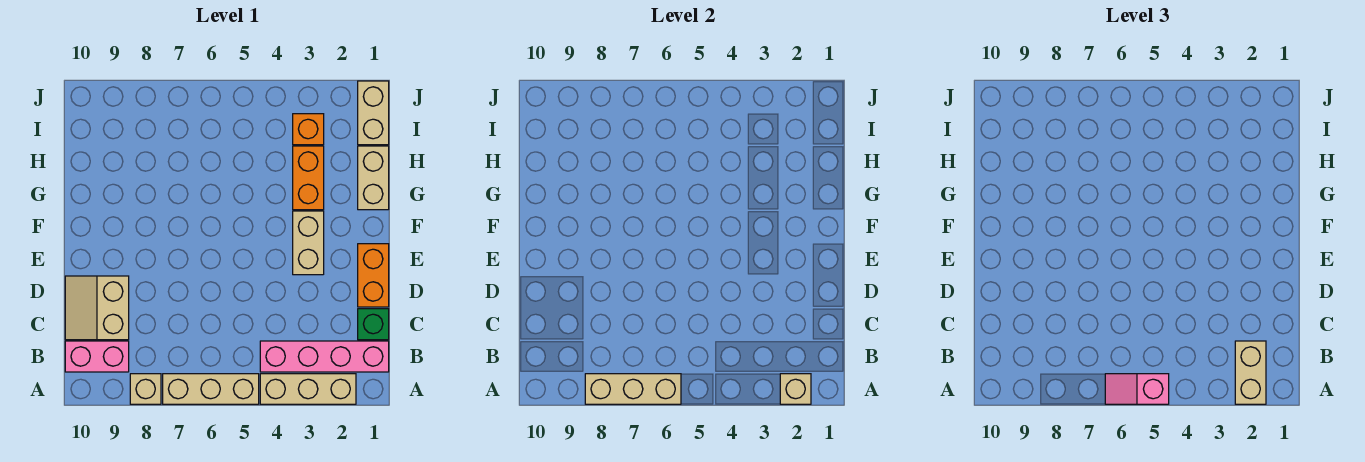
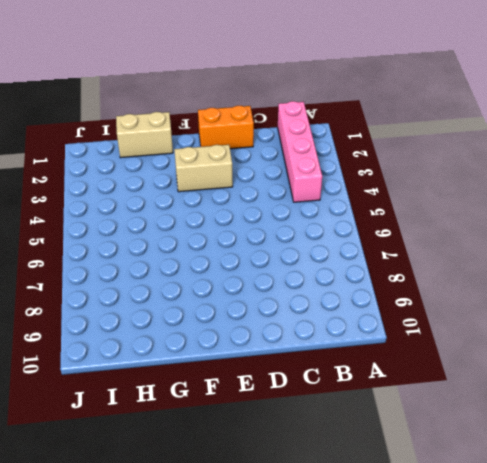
none -> tan brick A2:A4 level 1
none -> tan brick A5:A7 level 1
none -> tan brick A8 level 1

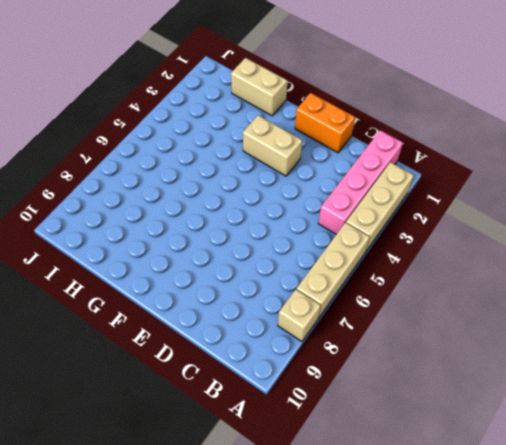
none -> pink brick B9:B10 level 1
none -> green brick C1 level 1
none -> tan slope C9:D10 level 1 top 9

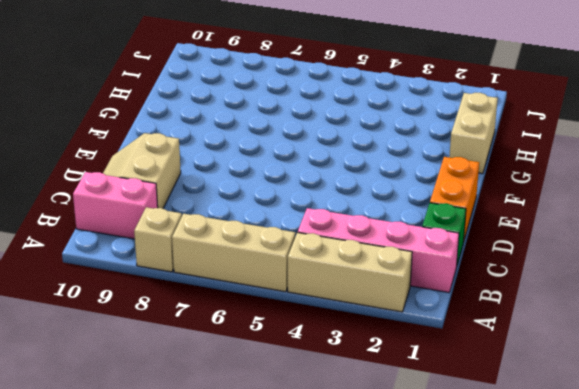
none -> tan brick E3:F3 level 1
none -> orange brick G3:H3 level 1
none -> tan brick I1:J1 level 1

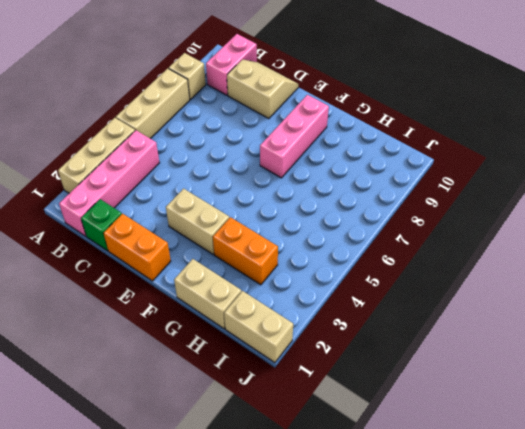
pink brick F7:F9 level 1 -> none
none -> orange brick I3 level 1
none -> tan brick A2 level 2
none -> tan brick A6:A8 level 2

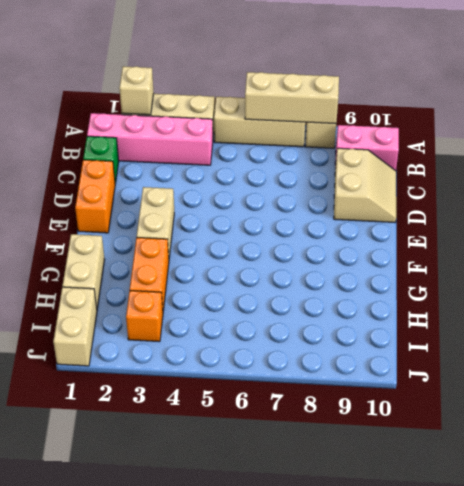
none -> tan brick A2:B2 level 3
none -> pink slope A5:A6 level 3 top 5

